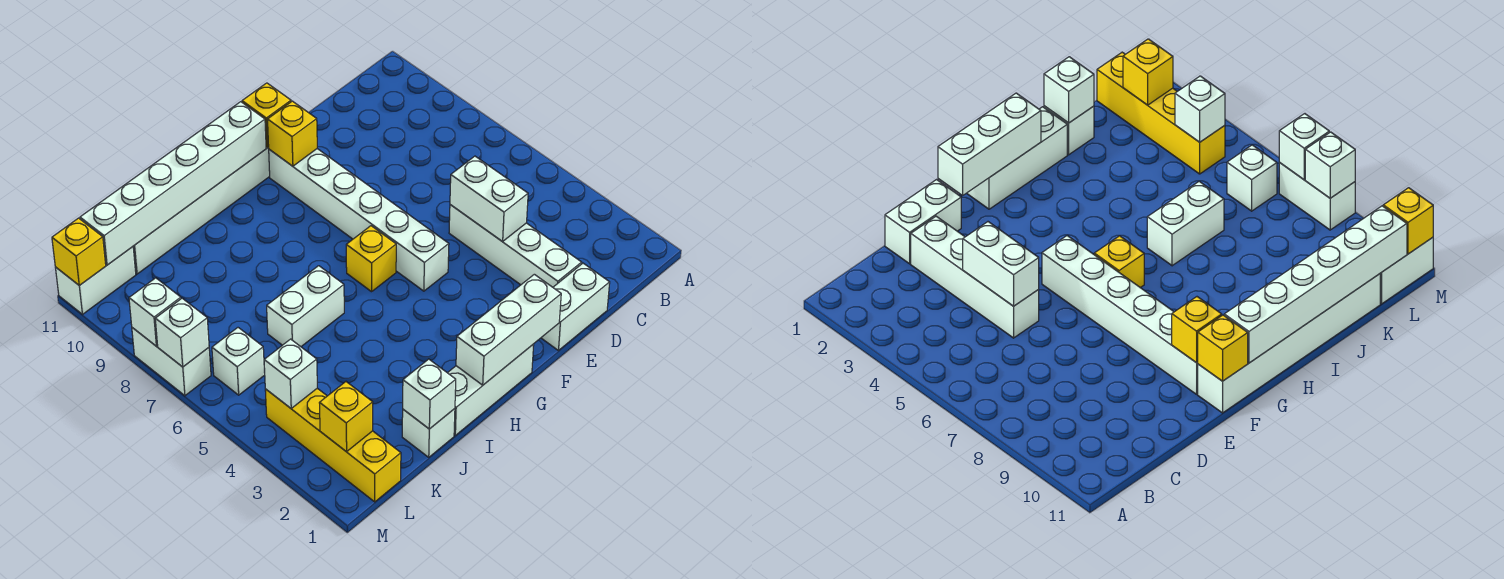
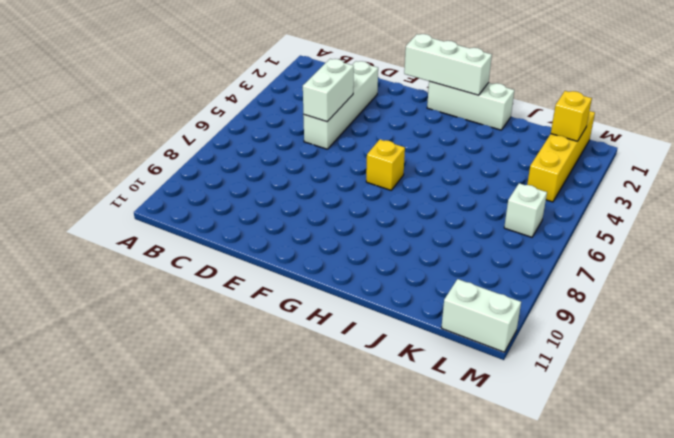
none -> white brick D1:E1 level 1
none -> white brick F5:F10 level 1
none -> white brick F11:K11 level 1

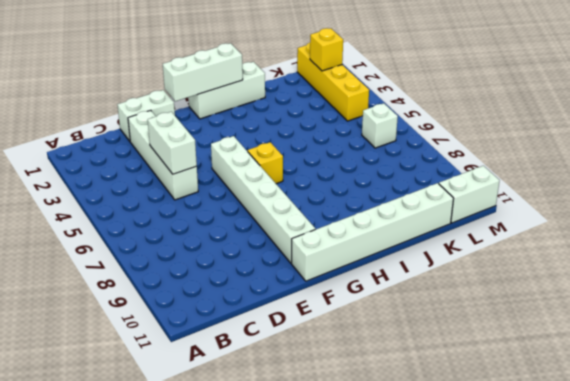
none -> white brick I6:J6 level 1
none -> white brick J1 level 1
none -> white brick M7:M8 level 1

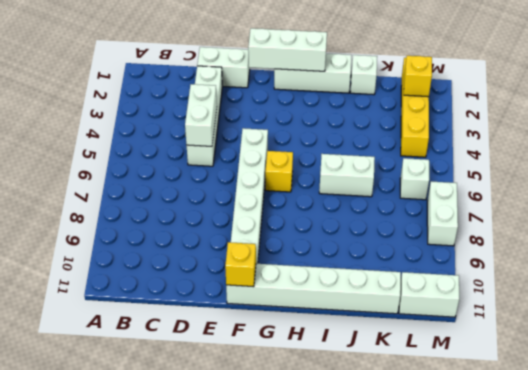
none -> yellow brick F10 level 2
none -> white brick G11:L11 level 2
none -> white brick J1 level 2

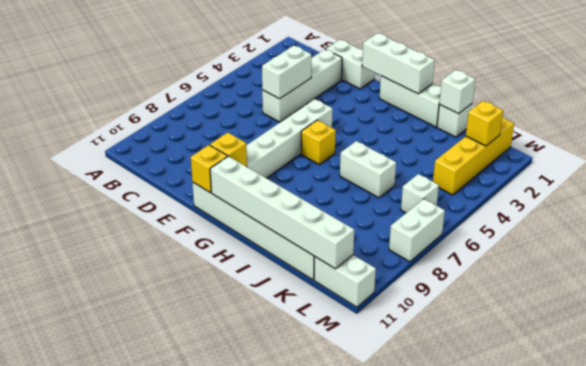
none -> white brick L4 level 2
none -> white brick M7 level 2
none -> white brick M8 level 2

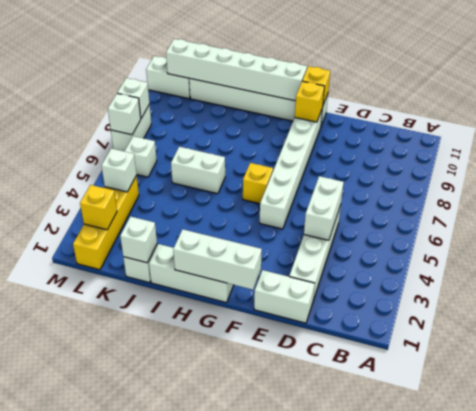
none -> yellow brick M11 level 2

